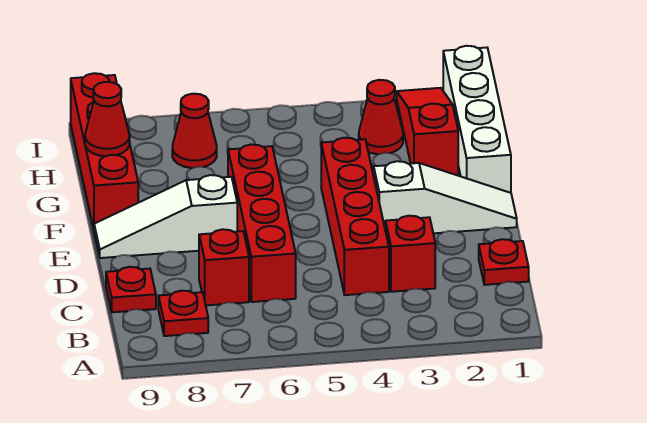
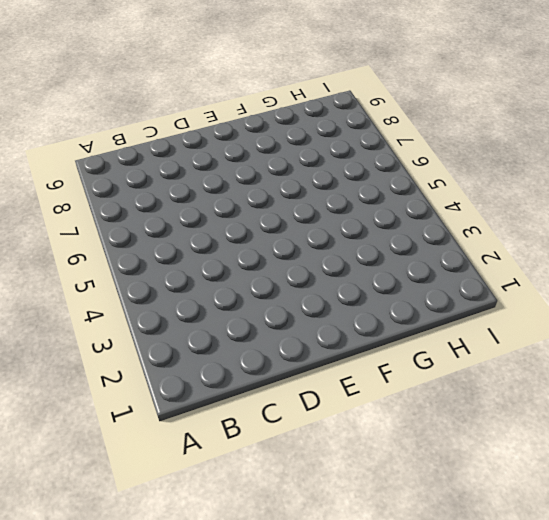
none -> red plate B8 level 1
none -> red plate C1 level 1
none -> red brick C3 level 1

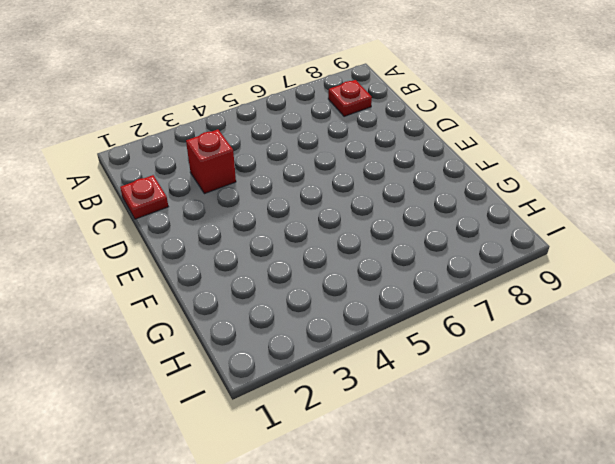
none -> red brick C4:F4 level 1
none -> red brick C6:F6 level 1
none -> red brick C7 level 1

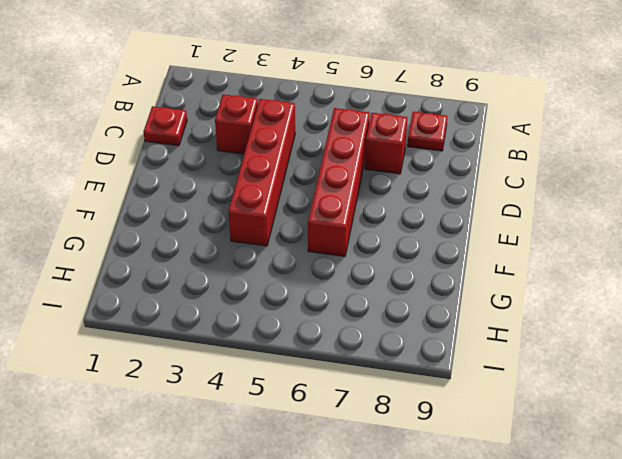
none -> red plate C9 level 1
none -> white slope E1:E3 level 1 top 3
none -> white slope E7:E9 level 1 top 7

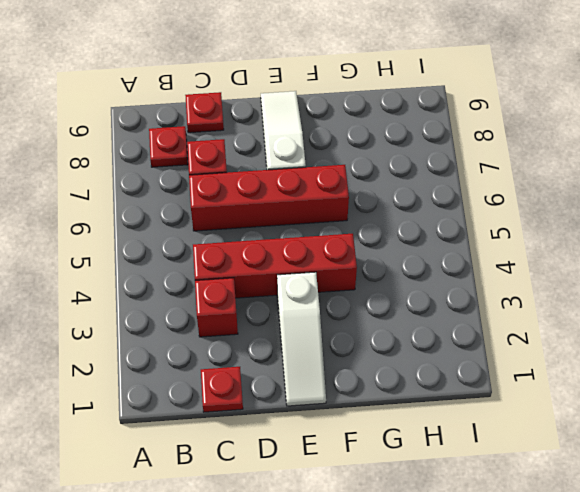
none -> white brick F1:I1 level 1
none -> red brick F9:I9 level 1
none -> red slope G2:I2 level 1 top G

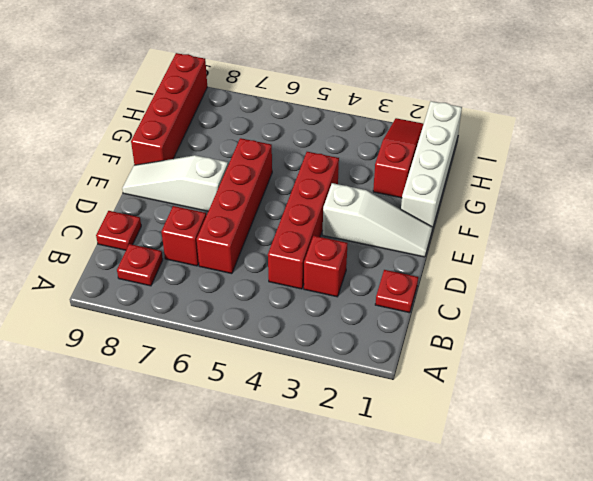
none -> red cone H3 level 1
none -> red cone H7 level 1
none -> red cone G9 level 2

